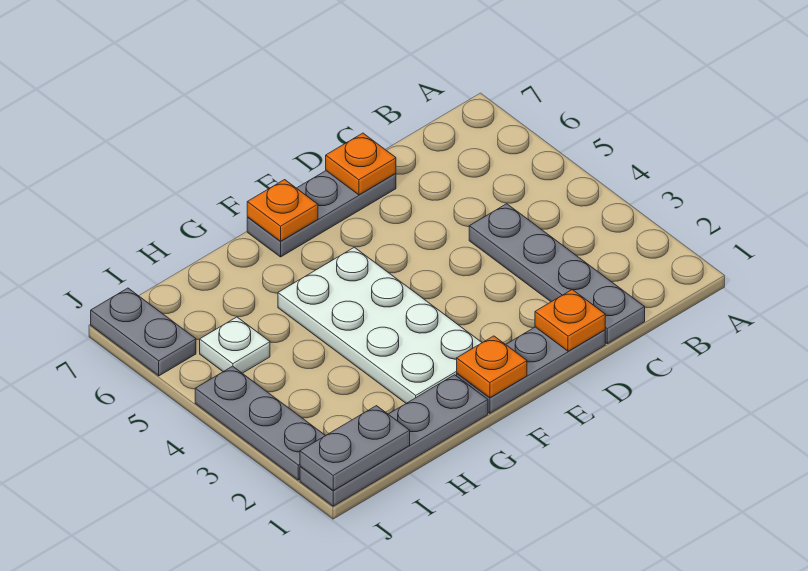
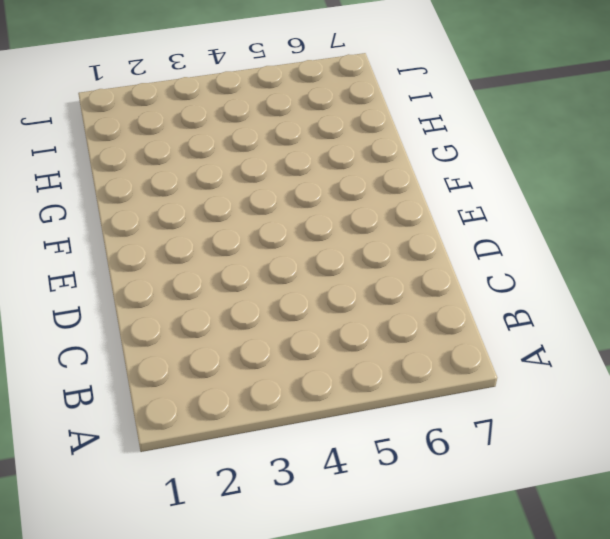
none -> grey plate C1:C4 level 1
none -> grey plate D1:F1 level 1
none -> grey plate D7:F7 level 1

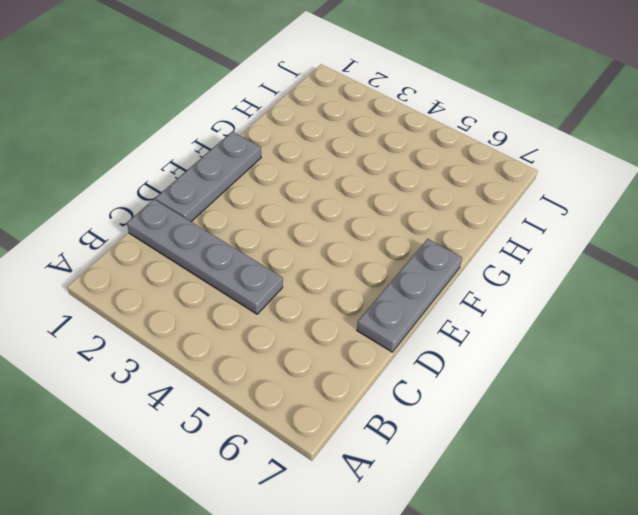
none -> white plate F2:G5 level 1
none -> grey plate G1:J1 level 1
none -> white plate I5 level 1

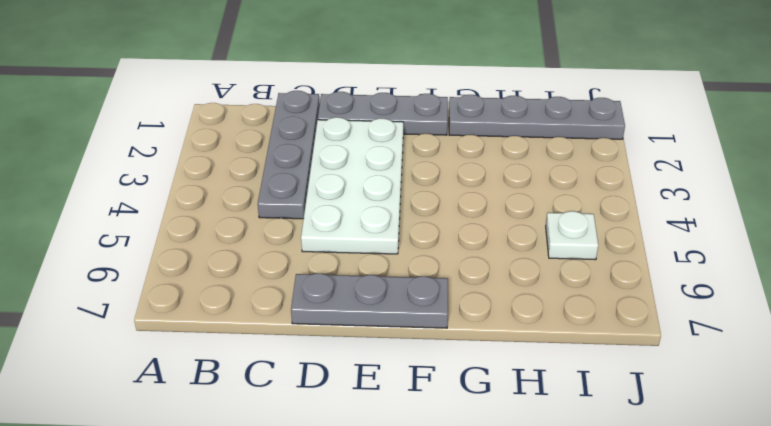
white plate D2:E5 level 1 -> white plate F2:G5 level 1
none -> grey plate J2:J4 level 1
none -> grey plate J6:J7 level 1
none -> orange plate D1 level 2

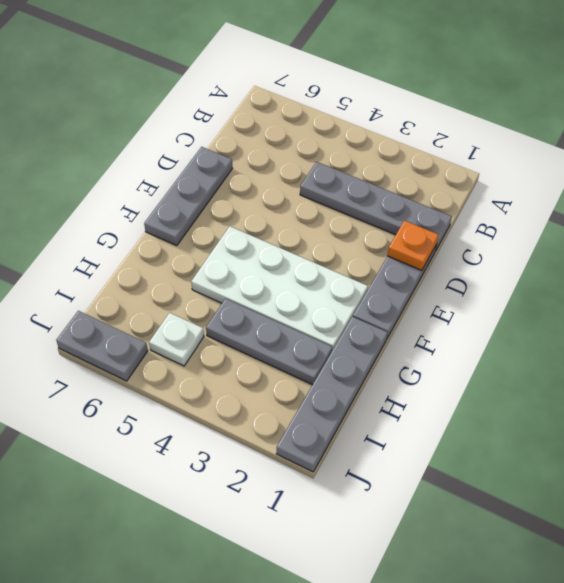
grey plate H2:H4 level 1 -> grey plate J2:J4 level 1
none -> orange plate D7 level 2
none -> orange plate F1 level 2
none -> orange plate F7 level 2

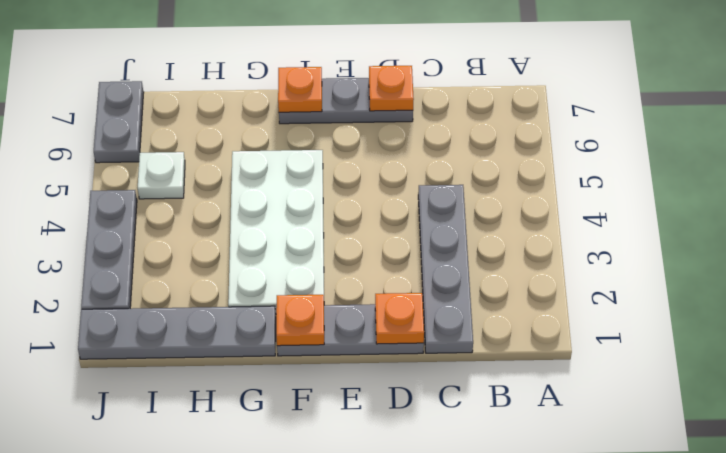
none -> grey plate I1:J1 level 2

